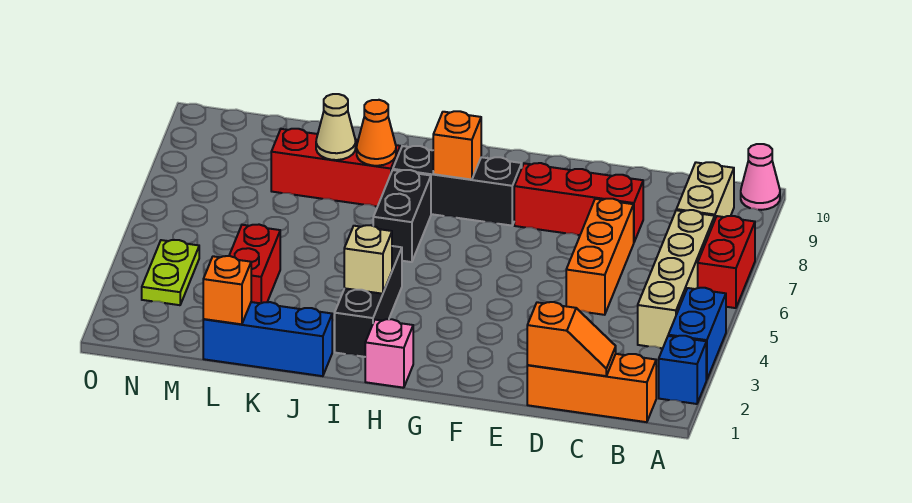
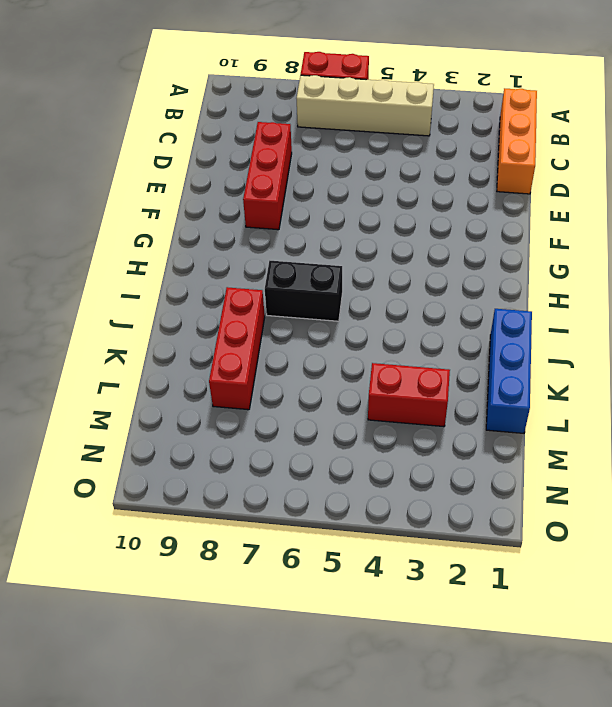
none -> blue brick A2 level 1
none -> blue brick A3:A4 level 1
none -> pink cone A10 level 1

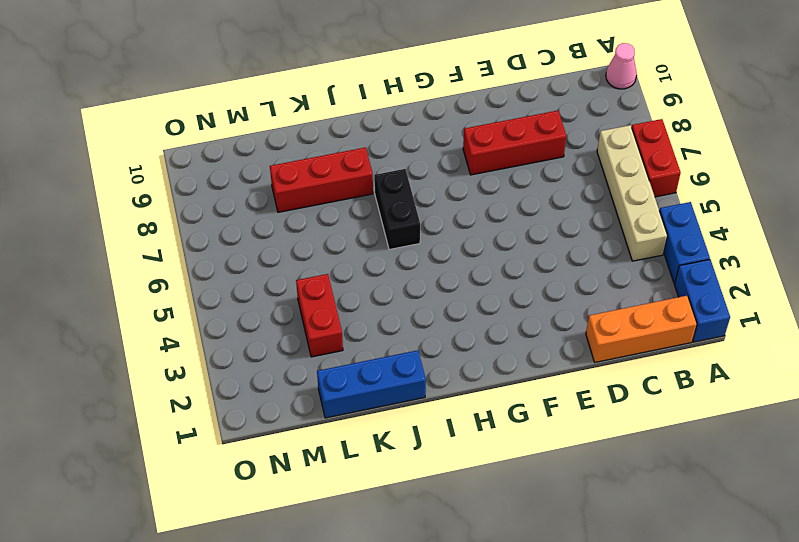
blue brick A1:A2 level 1 -> blue brick A2 level 1
none -> tan brick B8:B9 level 1
none -> orange brick D5:D7 level 1
none -> black brick G8:I8 level 1

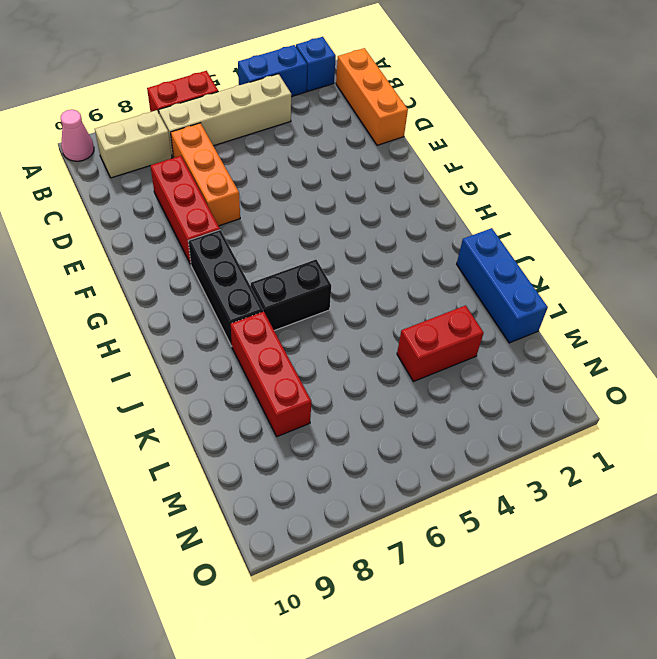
orange brick C7:E7 level 1 -> orange brick D5:D7 level 1
none -> pink brick H1 level 1
none -> black brick I2:I4 level 1
none -> lime plate N3:N4 level 1

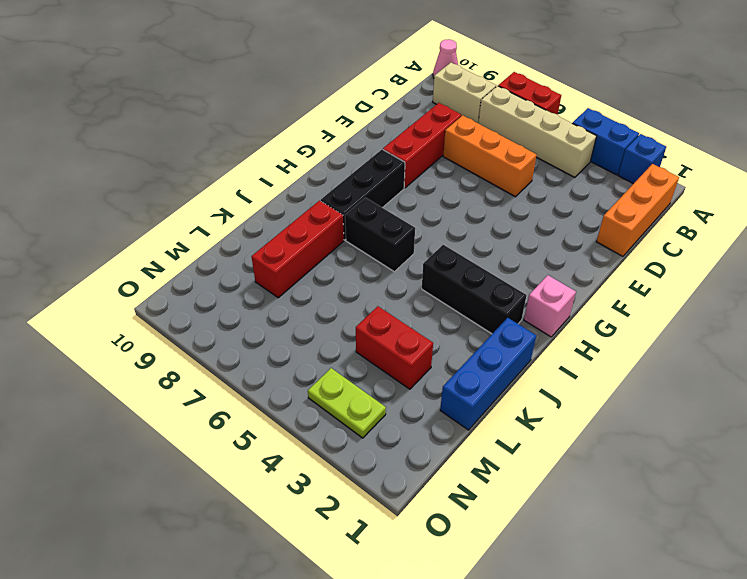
none -> orange slope C1:D1 level 2 top D
none -> orange brick H8 level 2
none -> tan brick I3 level 2

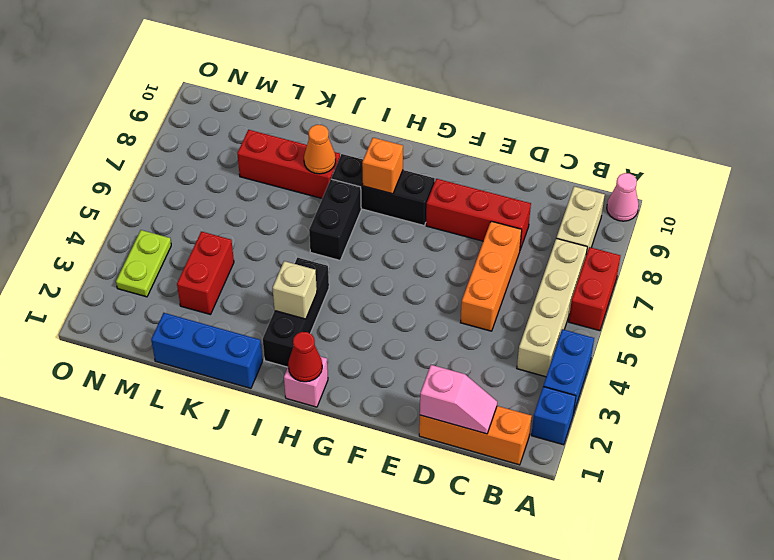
pink slope C1:D1 level 2 top D -> orange slope C1:D1 level 2 top D
red cone H1 level 2 -> none
none -> tan cone K8 level 2
none -> orange brick L1 level 2

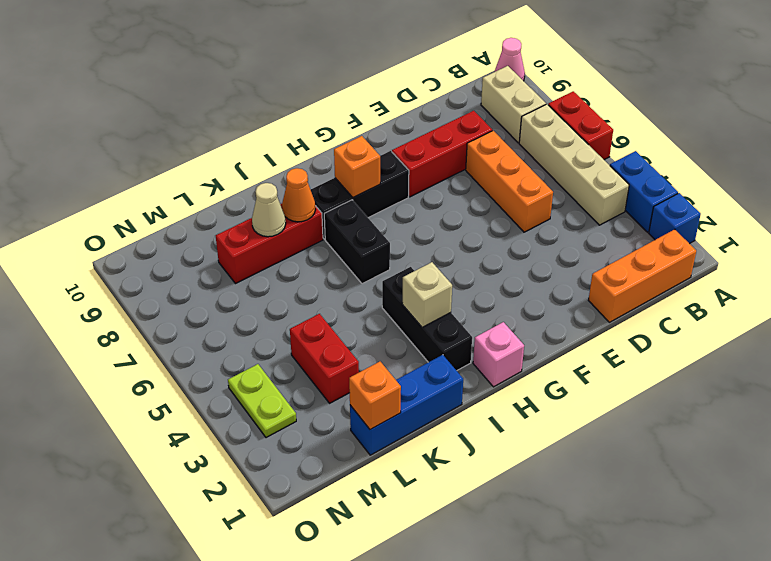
none -> orange slope C1:D1 level 2 top D

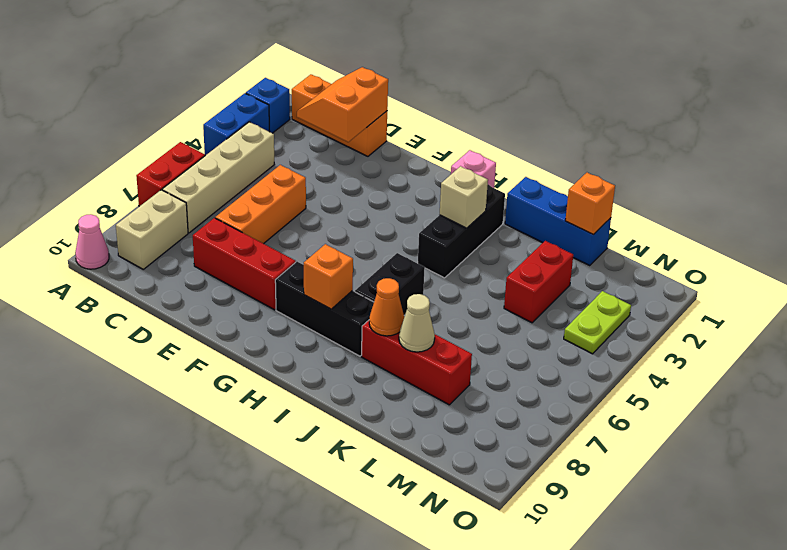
orange slope C1:D2 level 2 top D -> orange slope C1:D1 level 2 top D

